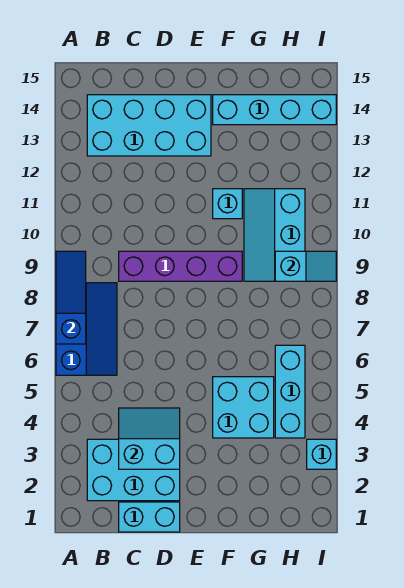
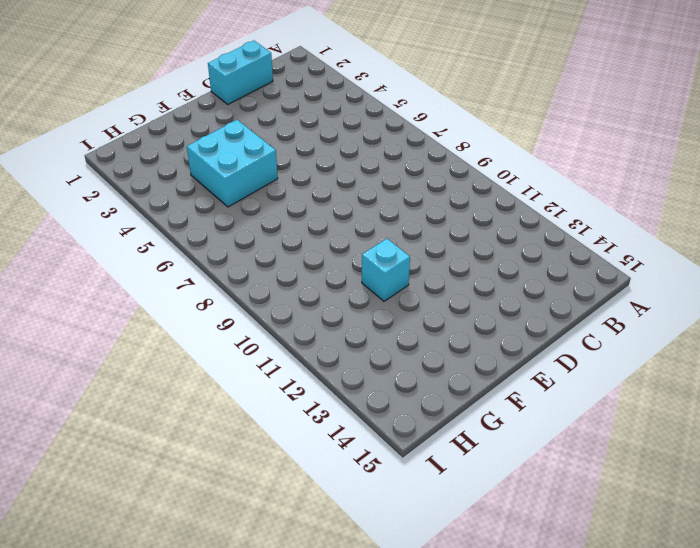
none -> blue slope A6:B8 level 1 top A
none -> cyan brick B2:D3 level 1
none -> cyan brick B13:E14 level 1

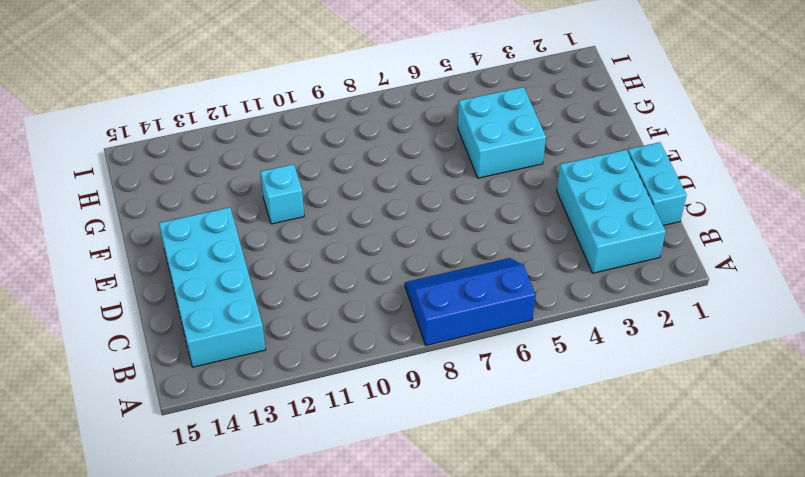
none -> purple brick C9:F9 level 1
none -> cyan brick F14:I14 level 1
none -> cyan slope G9:H11 level 1 top H

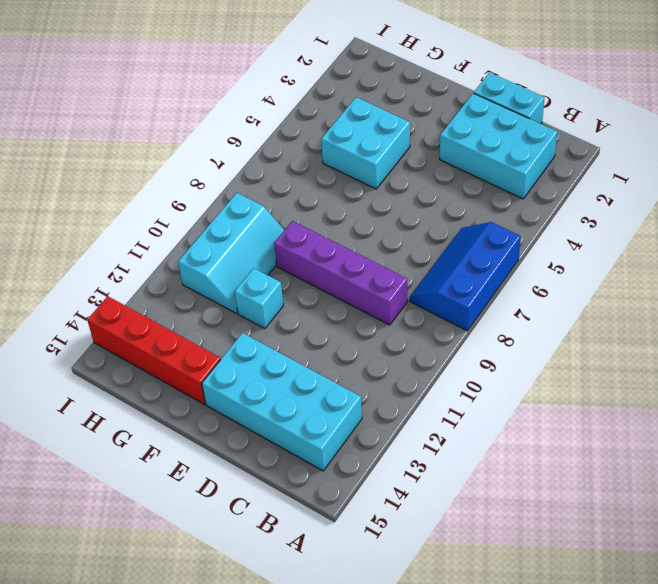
red brick F14:I14 level 1 -> cyan brick F14:I14 level 1
none -> cyan brick H4:H6 level 1
none -> cyan brick I3 level 1
none -> blue slope A7:A9 level 2 top 7

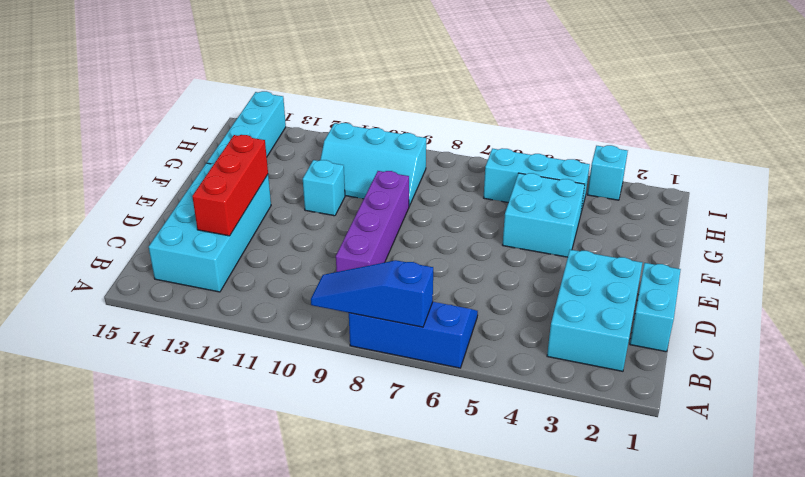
red brick C13:E13 level 2 -> none
none -> cyan slope C3:D4 level 2 top 3
none -> cyan slope H9:I9 level 2 top H

